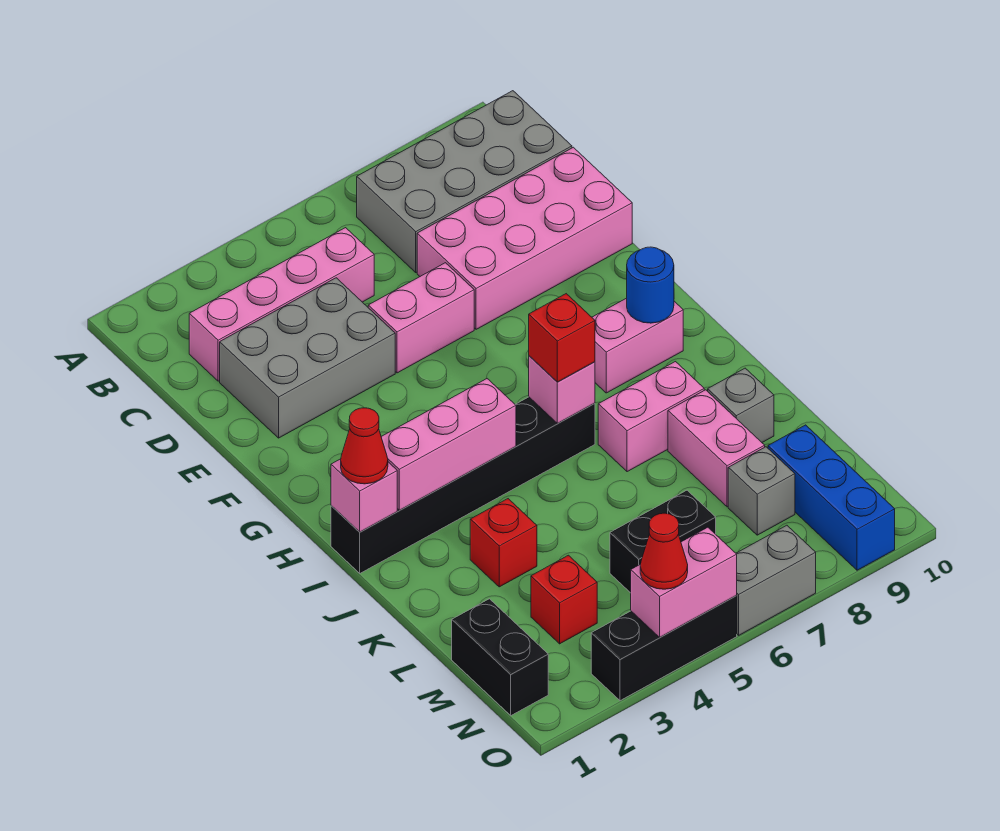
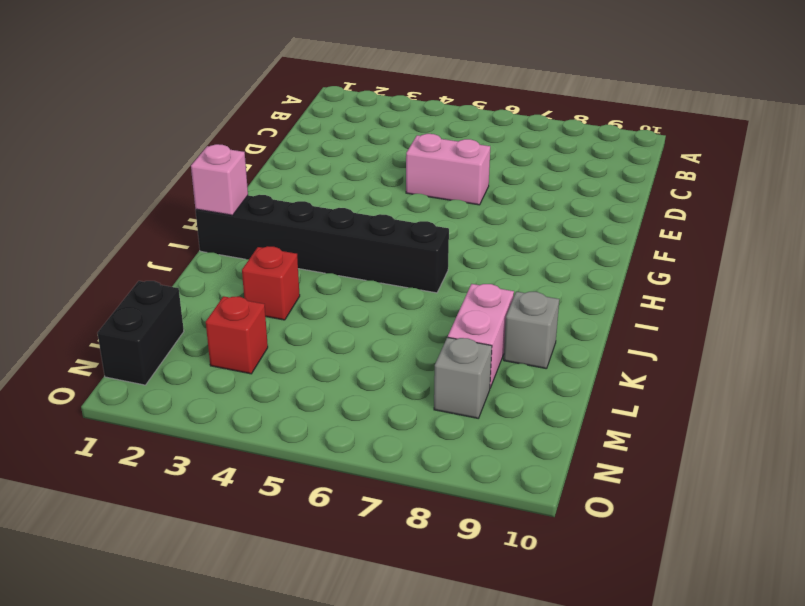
none -> grey brick B7:C10 level 1
none -> pink brick C2:C5 level 1
none -> grey brick D2:E4 level 1

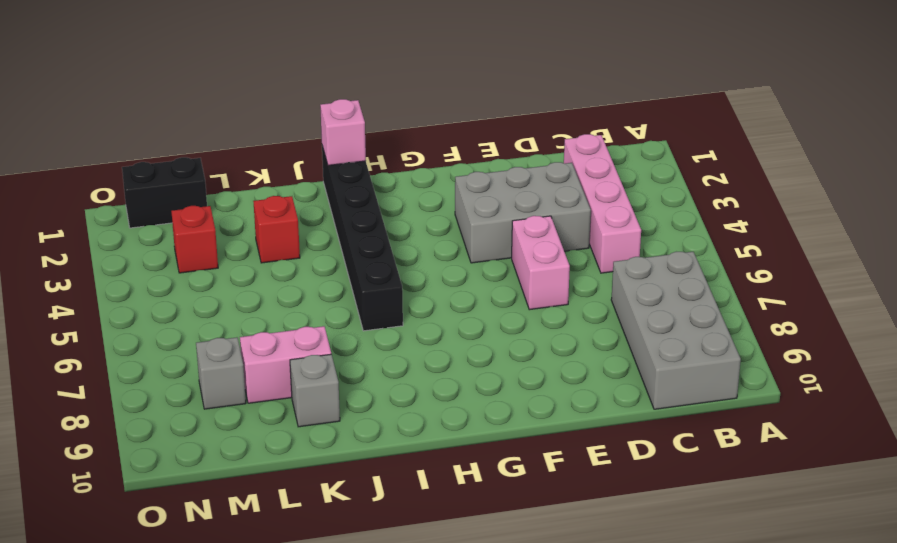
grey brick D3:F4 level 1 -> grey brick D2:E4 level 1
none -> pink brick D7:E10 level 1
none -> pink brick H8:H9 level 1
none -> pink brick J7:J8 level 1

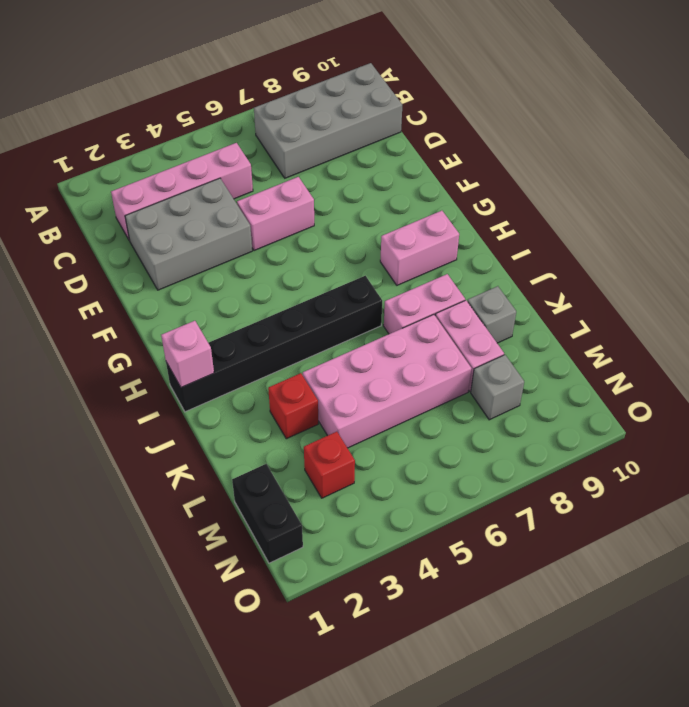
pink brick K4:L7 level 1 -> pink brick D7:E10 level 1
none -> black brick M5:M6 level 1
none -> blue brick M9:O9 level 1
none -> black brick O3:O5 level 1

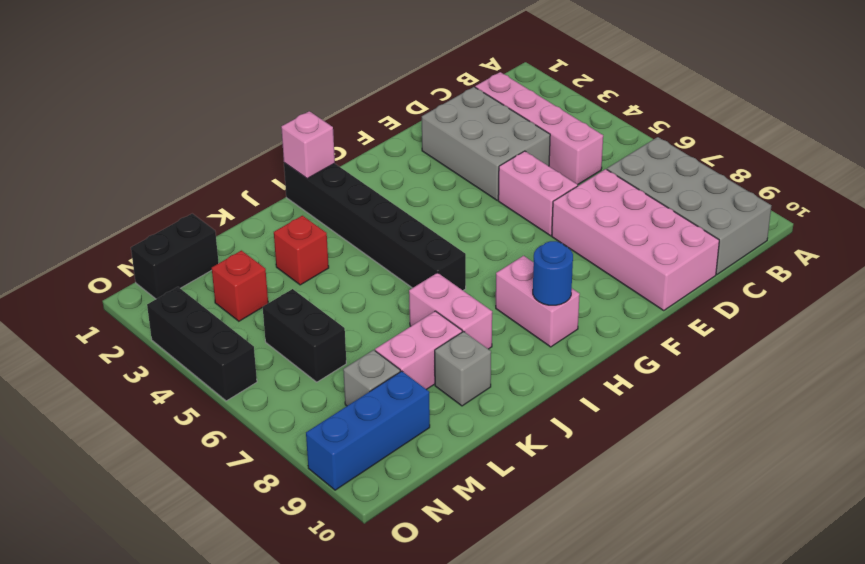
none -> grey brick O6:O7 level 1
none -> pink brick I2:I4 level 2
none -> pink brick I6 level 2

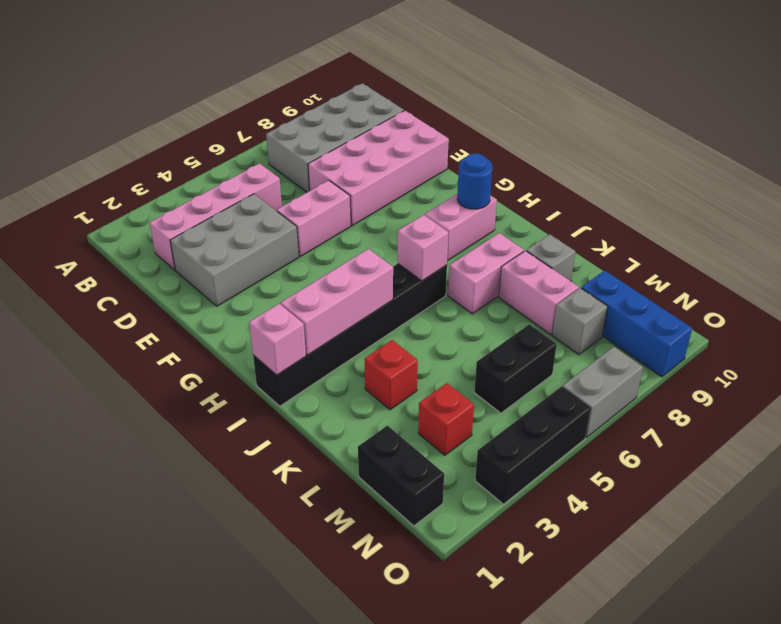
none -> pink brick O4:O5 level 2
none -> red cone I1 level 3
none -> red brick I6 level 3

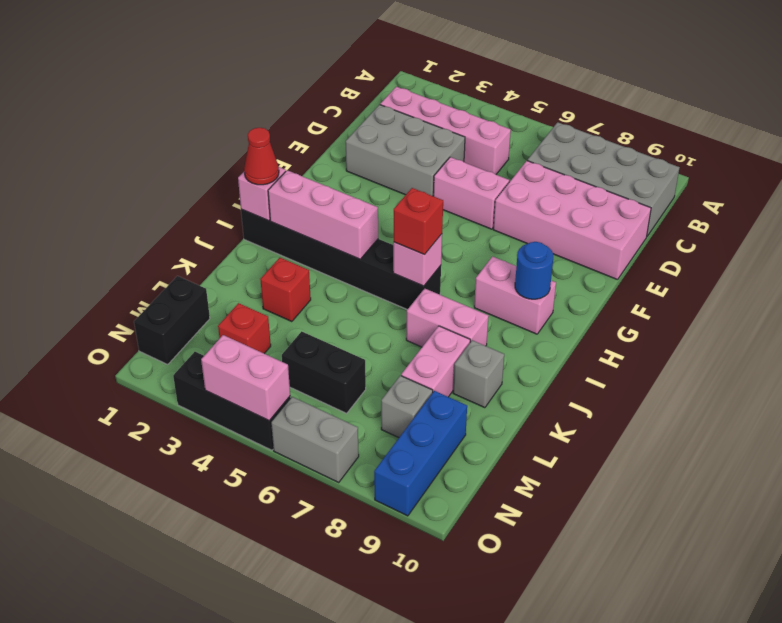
none -> red cone O4 level 3

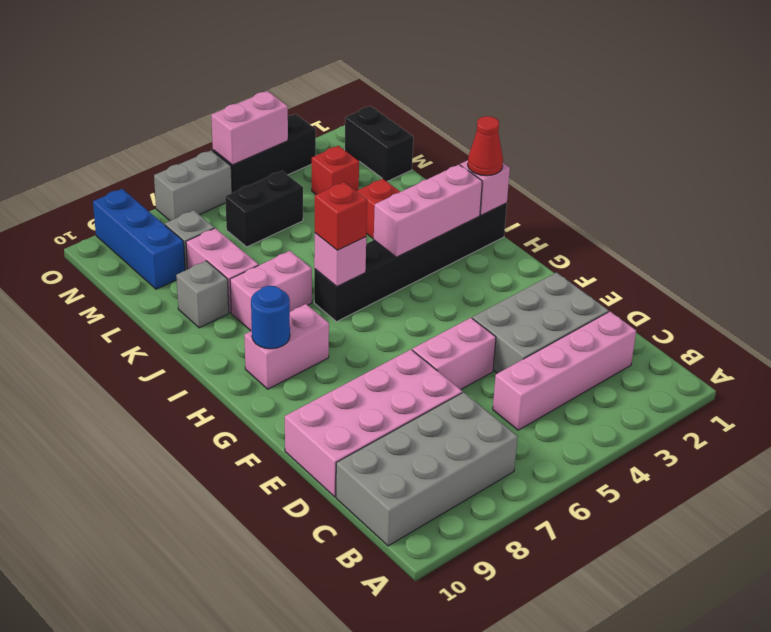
none -> red cone O4 level 3

